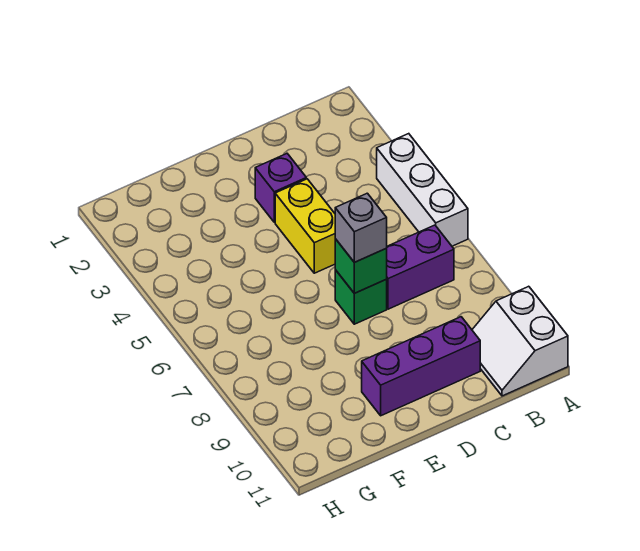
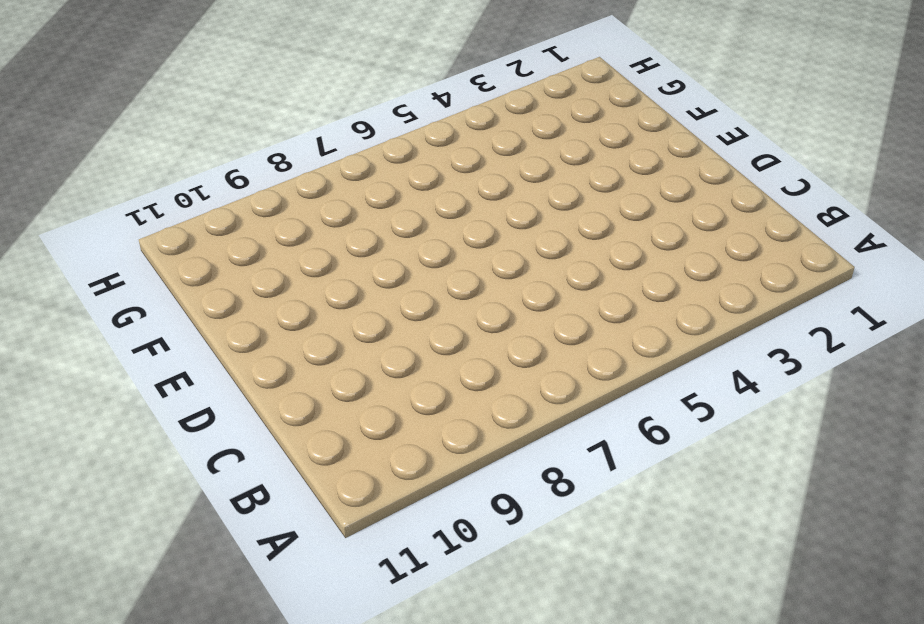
none -> white brick A4:A6 level 1
none -> white slope A10:B11 level 1 top A

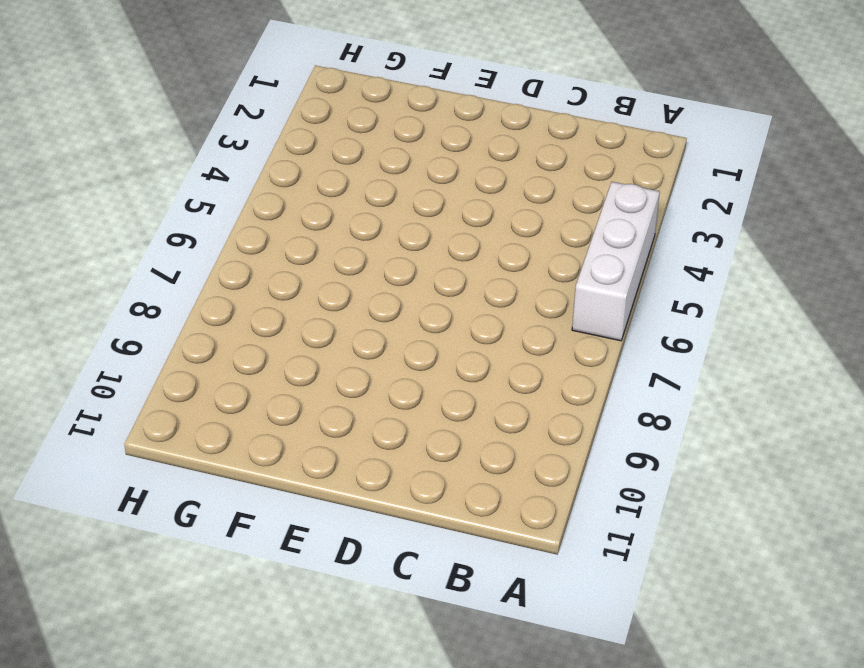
none -> white slope A10:B11 level 1 top A
none -> purple brick B7:C7 level 1

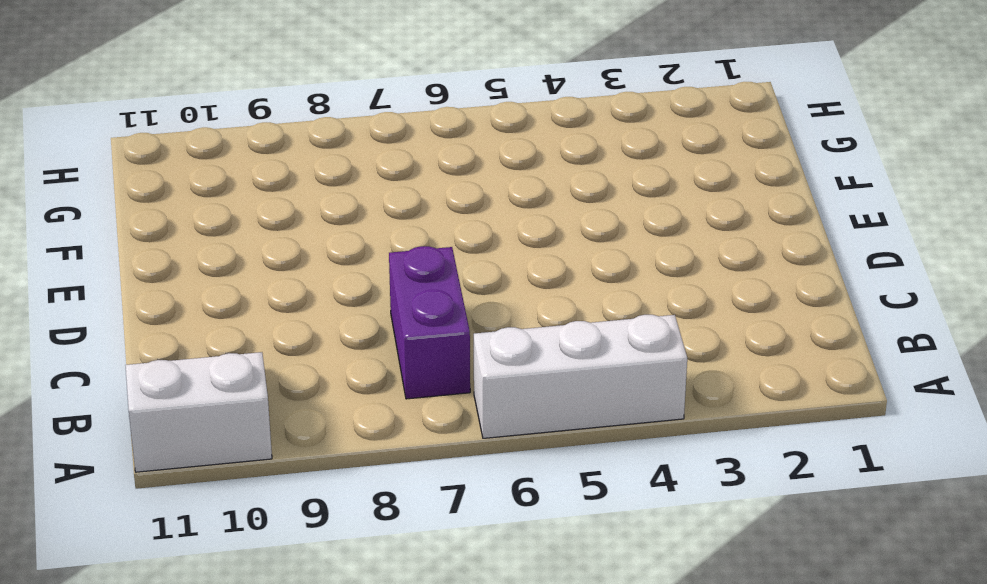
none -> purple brick C10:E10 level 1
none -> purple brick D3 level 1

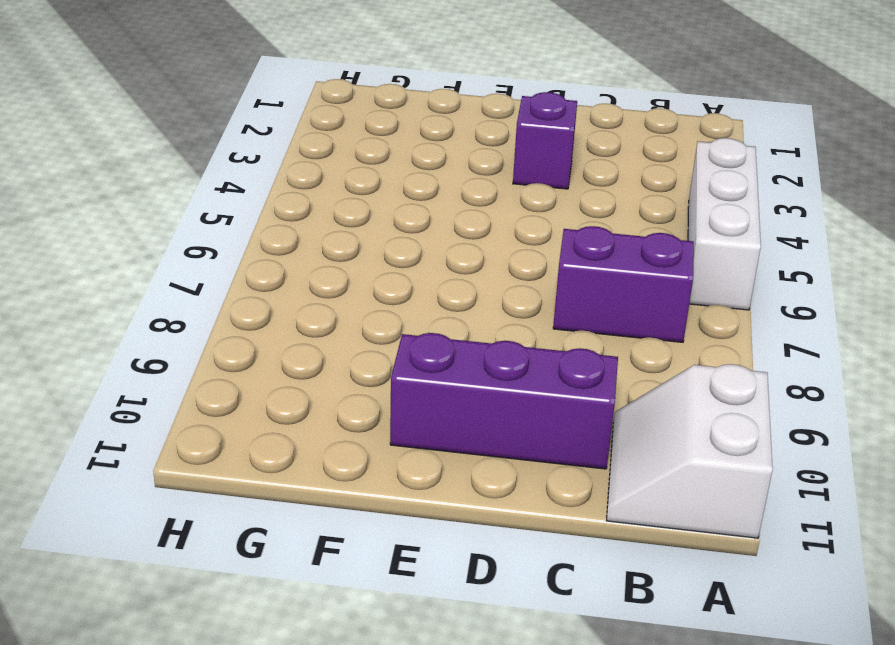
none -> yellow brick D4:D5 level 1
none -> green brick D7 level 1

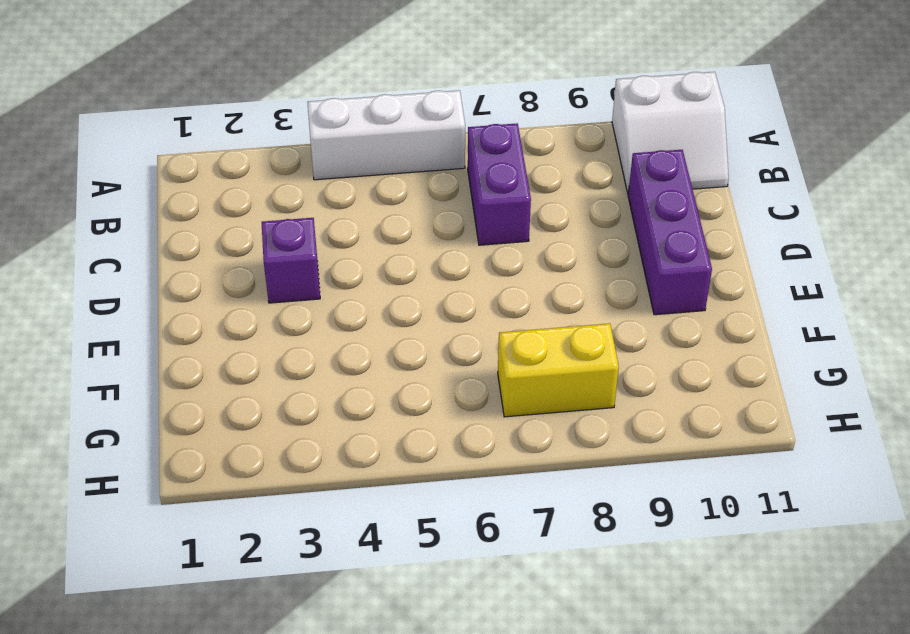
yellow brick G7:G8 level 1 -> yellow brick D4:D5 level 1
none -> green brick D7 level 1
none -> green brick D7 level 2

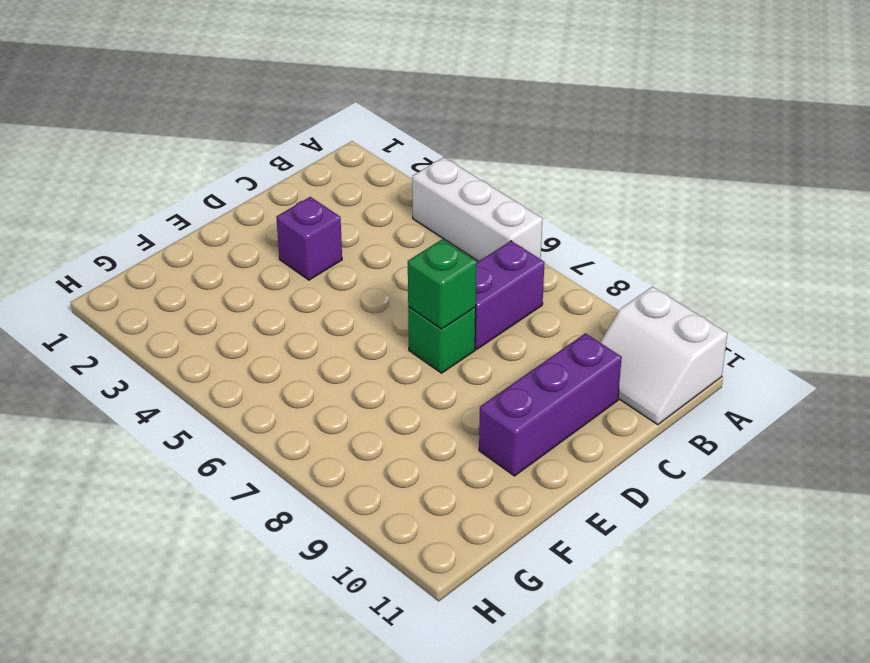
none -> yellow brick D4:D5 level 1
none -> grey brick D7 level 3

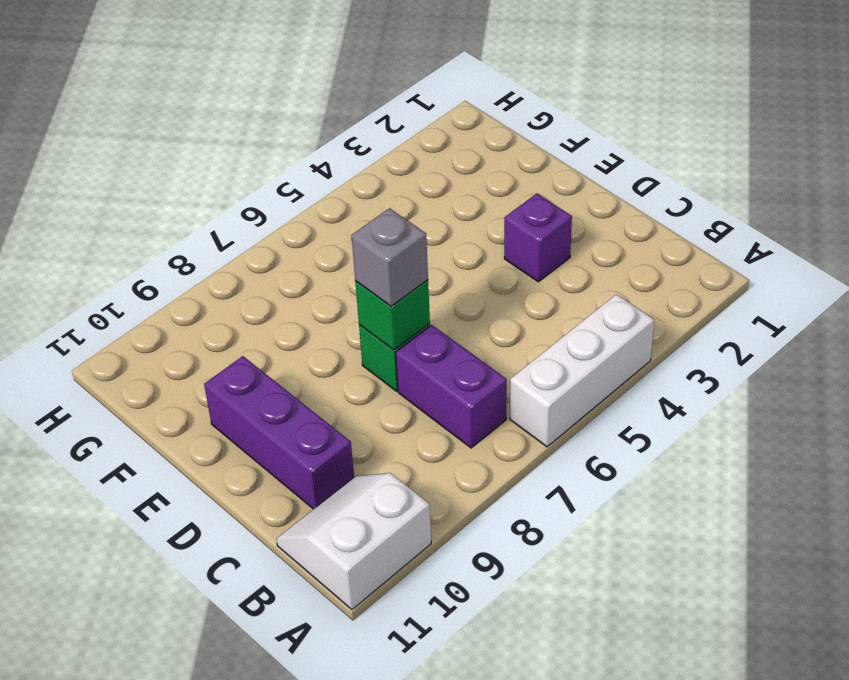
none -> yellow brick D4:D5 level 1

